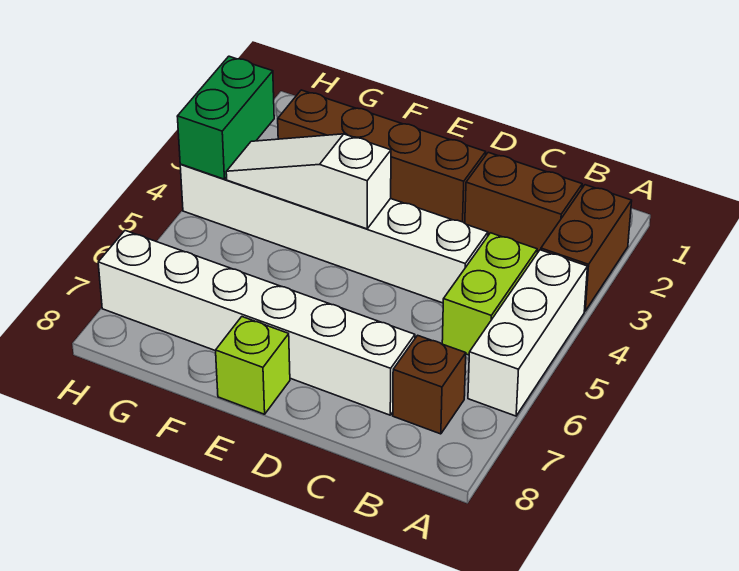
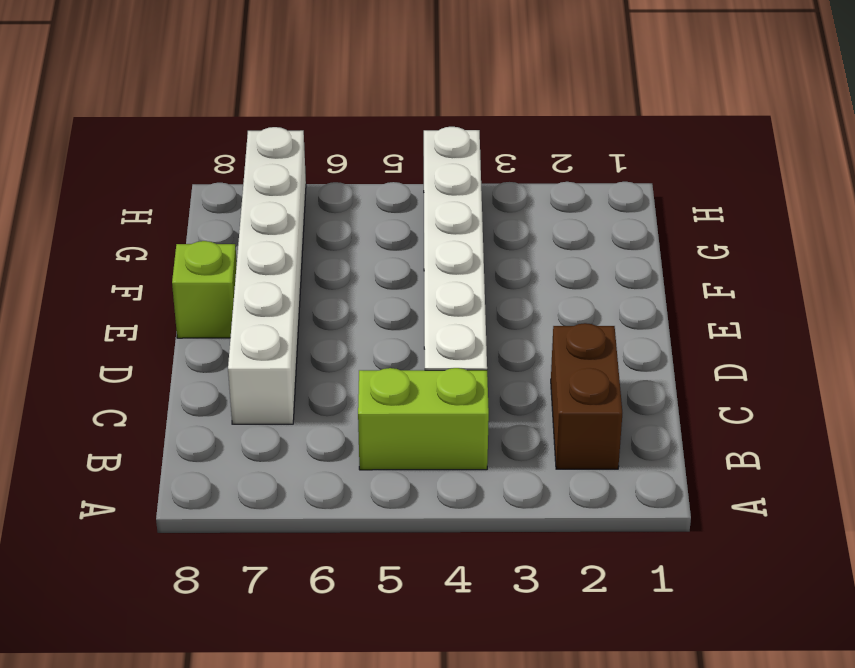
none -> brown brick A2:A3 level 1
none -> white brick A4:A6 level 1

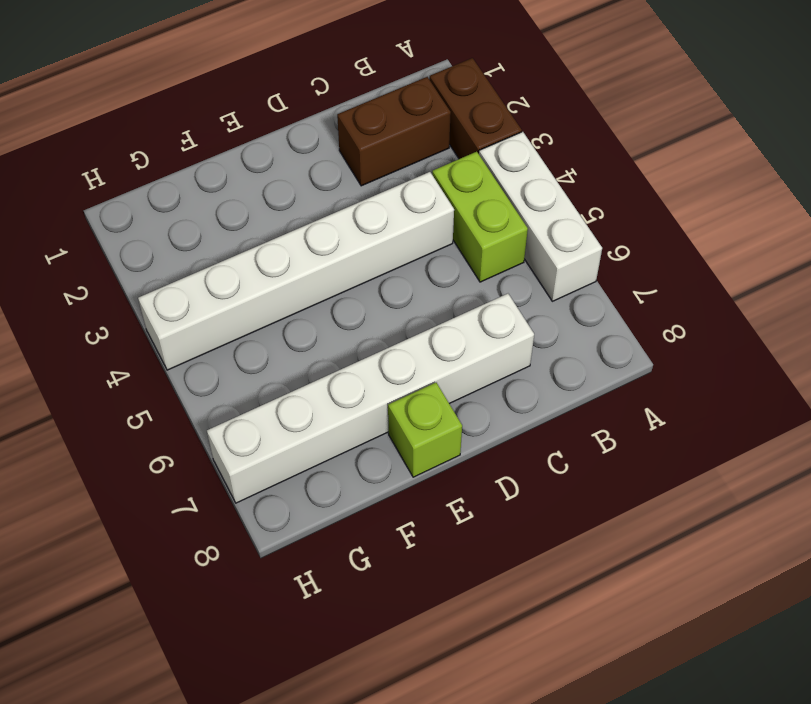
none -> brown brick B7 level 1
none -> brown brick D2:G2 level 1

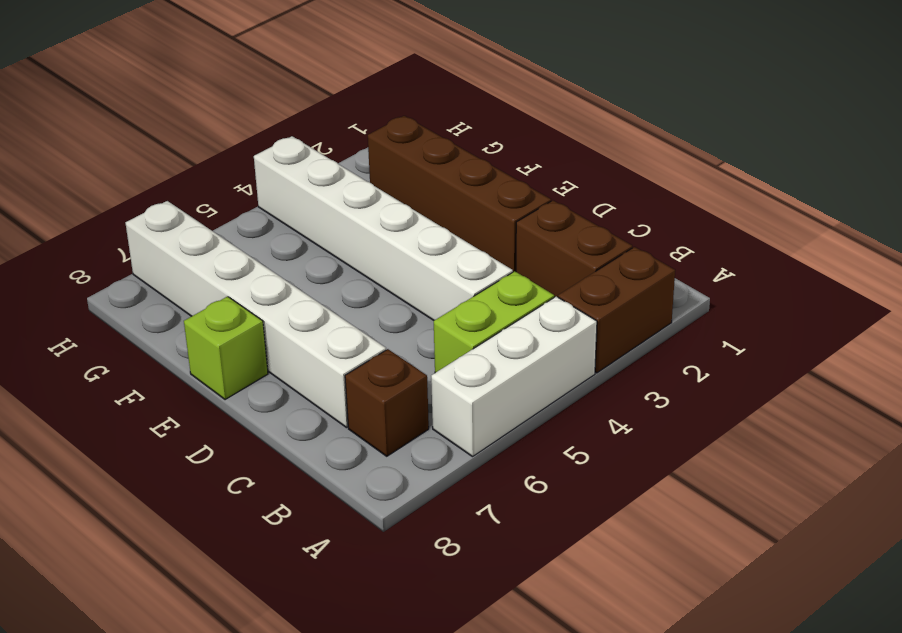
none -> white slope E4:G4 level 2 top E
none -> green brick H3:H4 level 2

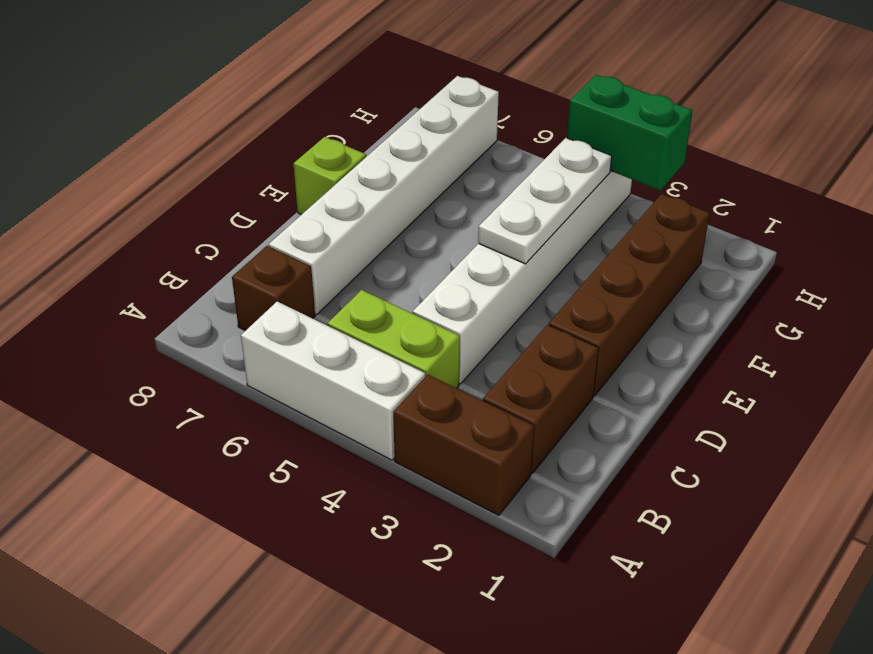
white plate E4:G4 level 2 -> white slope E4:G4 level 2 top E

